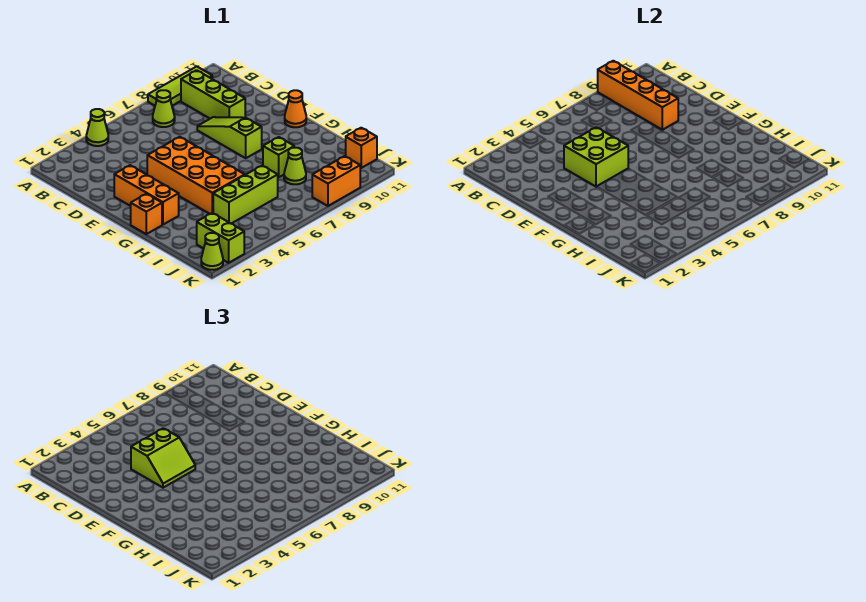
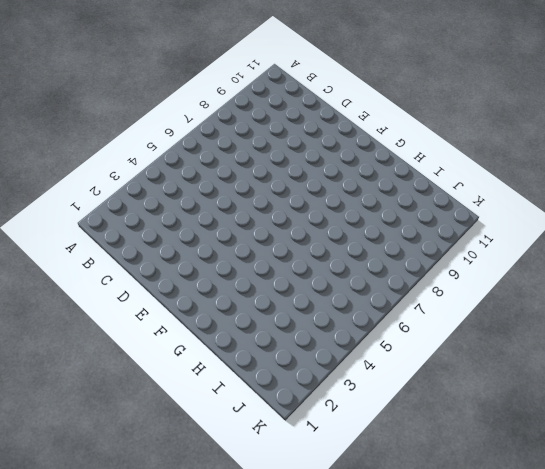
none -> lime cone A4 level 1
none -> lime tile A8:A10 level 1
none -> lime cone B7 level 1

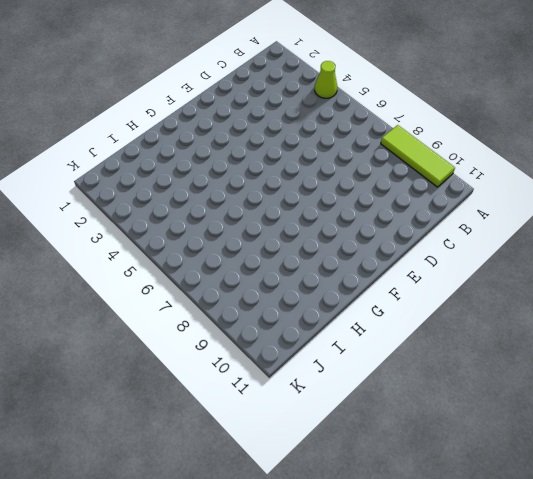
none -> lime cone B7 level 1
none -> lime brick B9:D9 level 1
none -> lime slope D8:F8 level 1 top F

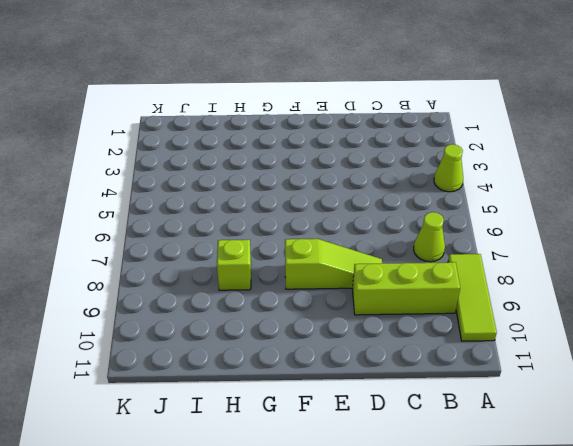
none -> orange brick E2:G2 level 1
none -> orange brick E4:H5 level 1
none -> orange cone F11 level 1

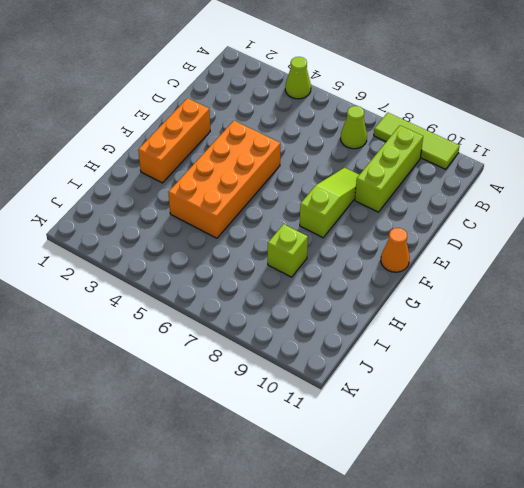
none -> orange brick G1 level 1
none -> lime brick I4:I6 level 1
none -> lime cone I8 level 1

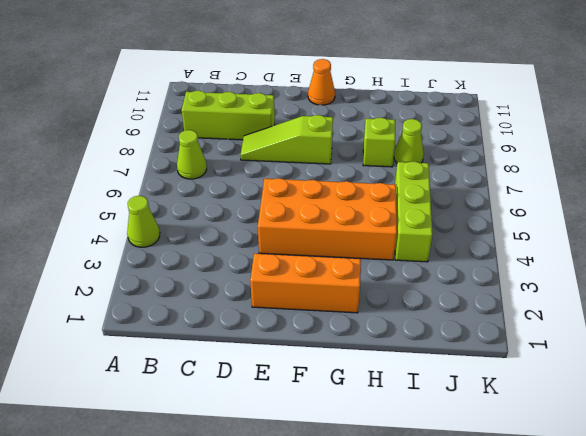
none -> lime tile A8:A10 level 1
none -> orange brick G1 level 1
none -> lime brick J2:K2 level 1

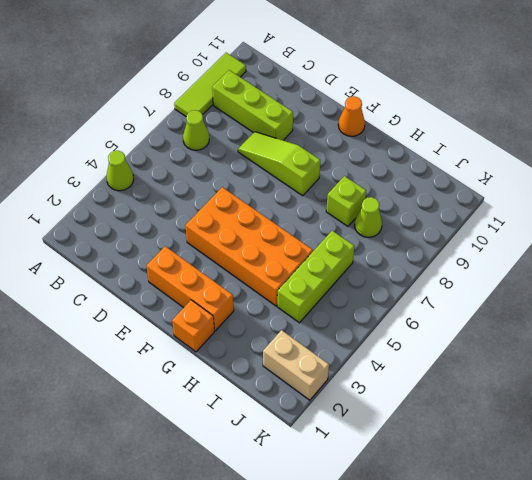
tan brick J2:K2 level 1 -> lime brick J2:K2 level 1
none -> orange brick J11 level 1
none -> lime cone K1 level 1
none -> orange brick K8:K9 level 1

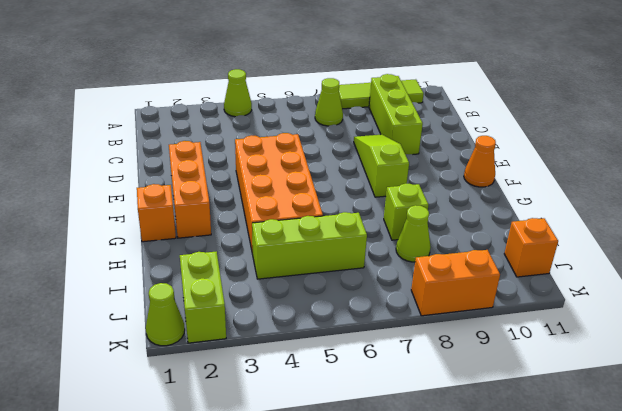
none -> orange brick A9:D9 level 2
none -> lime brick D4:E5 level 2
none -> lime slope D4:E5 level 3 top D

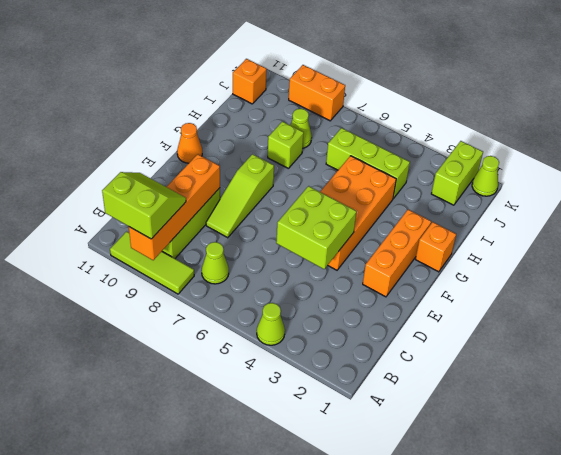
lime slope A9:B10 level 3 top A -> lime slope D4:E5 level 3 top D

